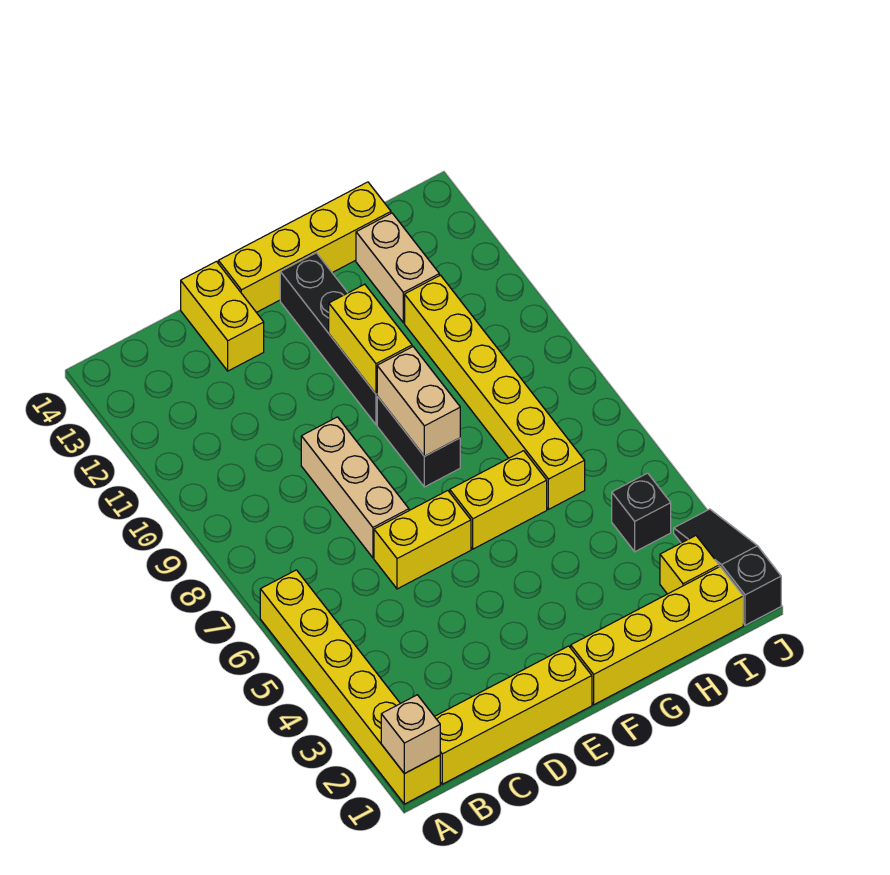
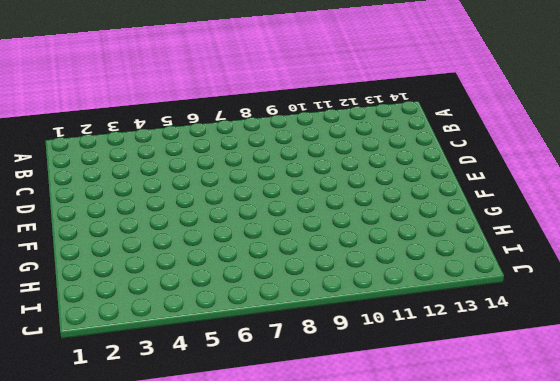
none -> yellow brick A1:A6 level 1
none -> yellow brick B1:E1 level 1
none -> yellow brick D6:E6 level 1

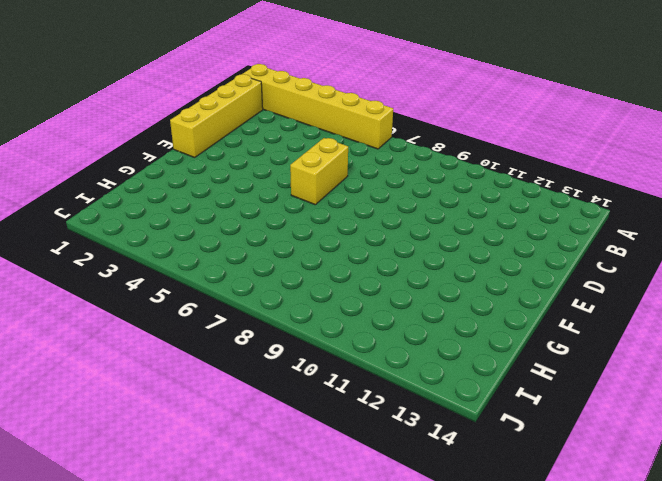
none -> tan brick D7:D9 level 1
none -> yellow brick D13:D14 level 1
none -> yellow brick E14:H14 level 1

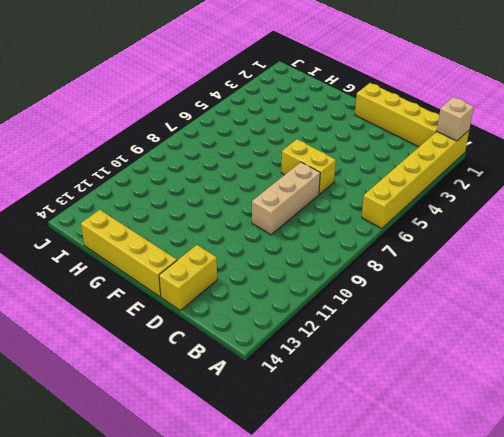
none -> yellow brick F1:I1 level 1
none -> yellow brick F6:G6 level 1
none -> black brick F8:F9 level 1

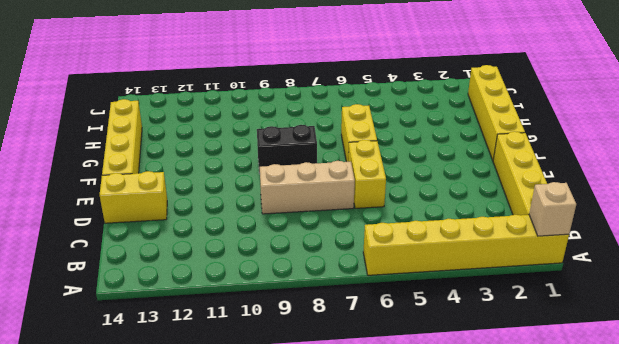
none -> black brick F10:F13 level 1
none -> yellow brick H6:H11 level 1
none -> tan brick H12:H13 level 1

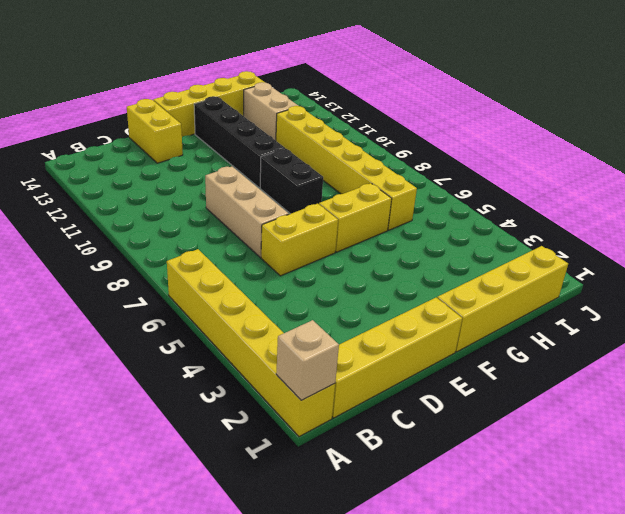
none -> yellow brick I2 level 1
none -> black brick I4 level 1
none -> black slope J1:J3 level 1 top 1

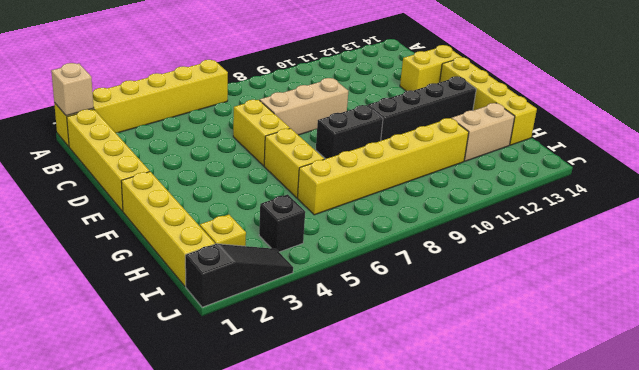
none -> tan brick F8:F9 level 2
none -> yellow brick F10:F11 level 2

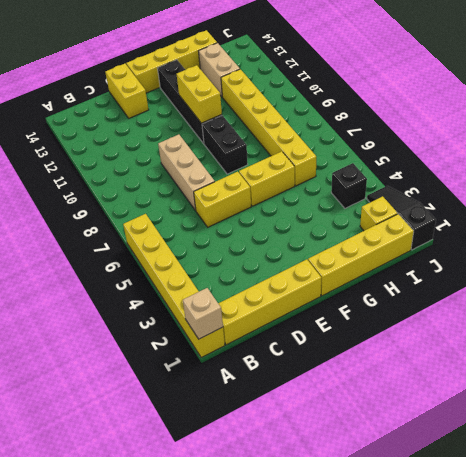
none -> tan brick F8:F9 level 2

